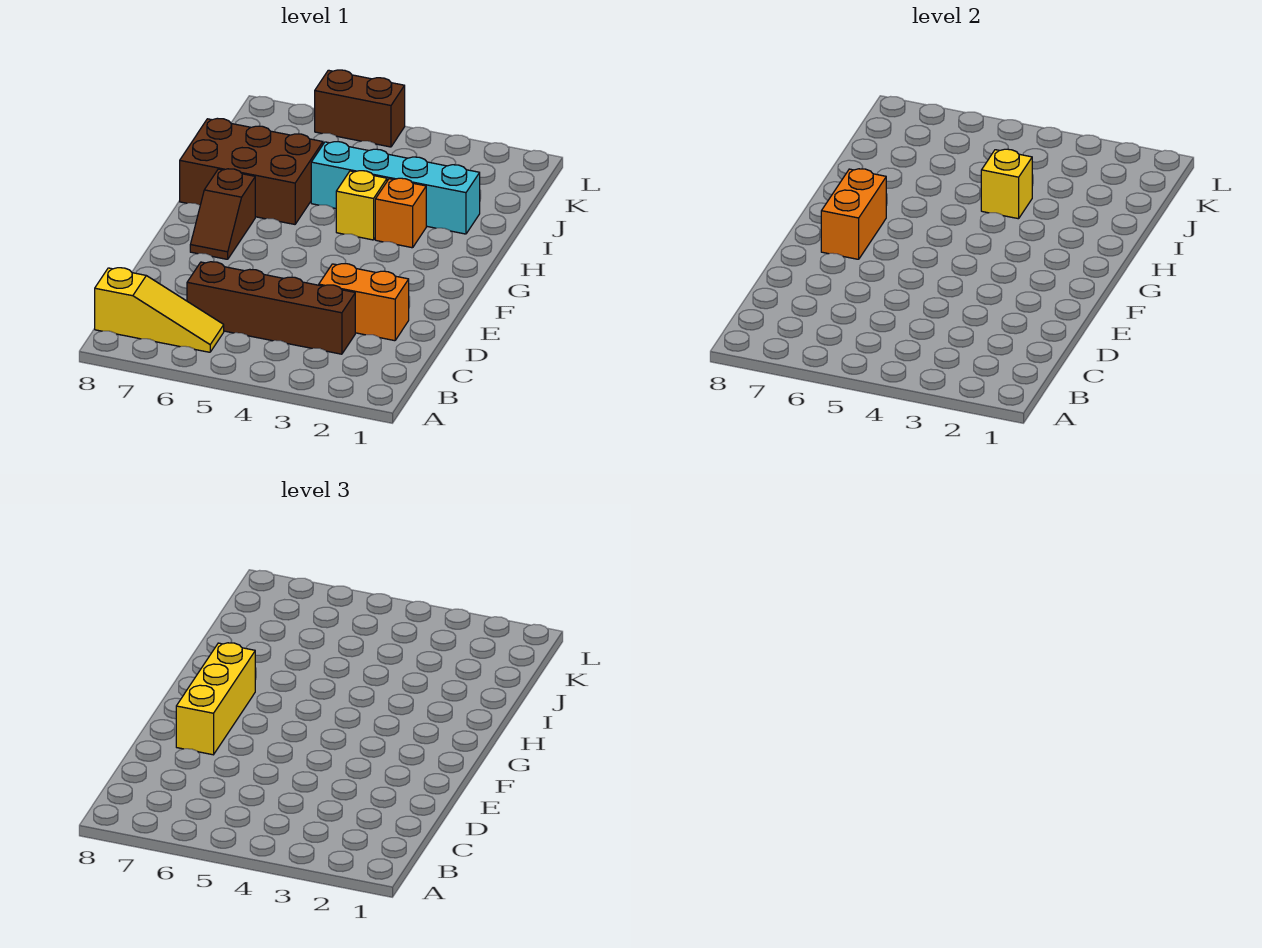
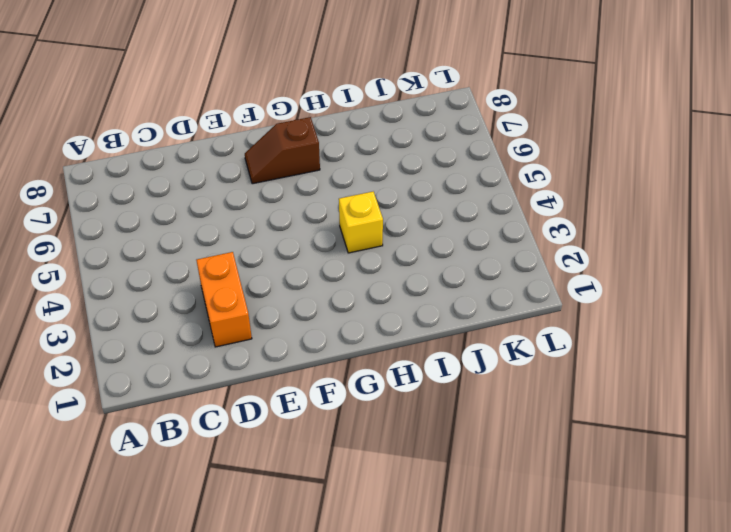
none -> yellow slope B6:B8 level 1 top 8
none -> brown brick C3:C6 level 1
none -> orange brick H3 level 1

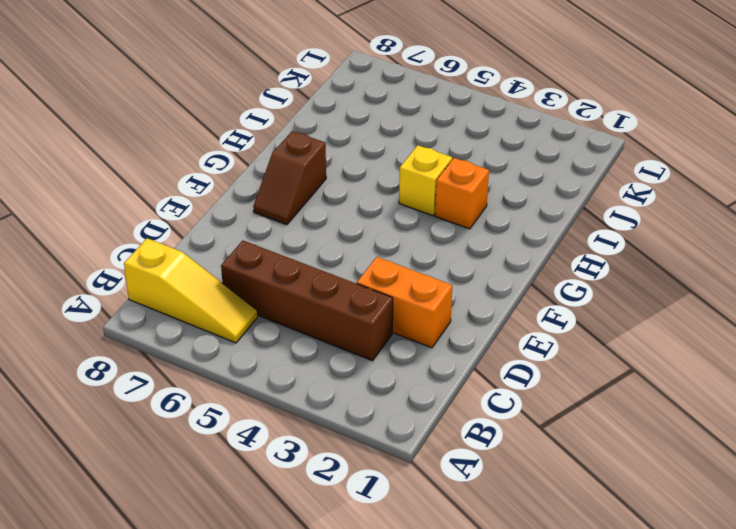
none -> brown brick H6:I8 level 1
none -> cyan brick I2:I5 level 1
none -> brown brick L5:L6 level 1

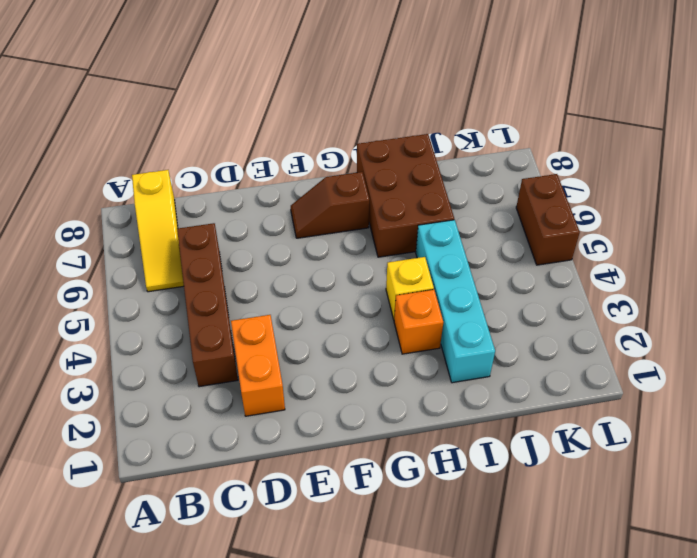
none -> orange brick F7:G7 level 2
none -> yellow brick I4 level 2
none -> yellow brick E7:G7 level 3

